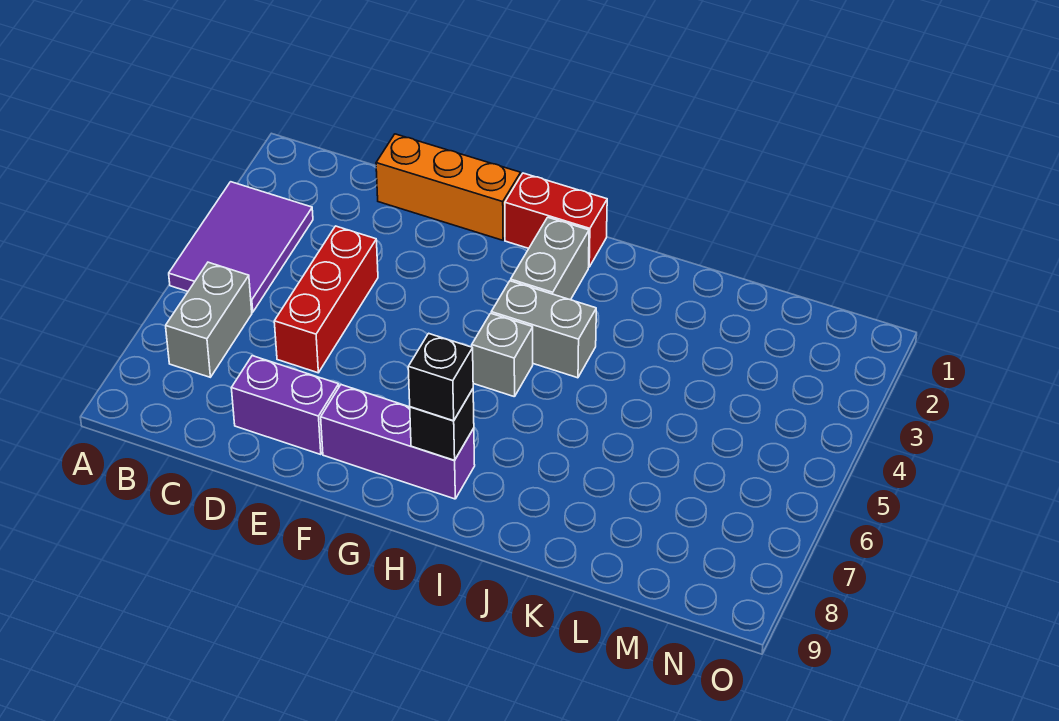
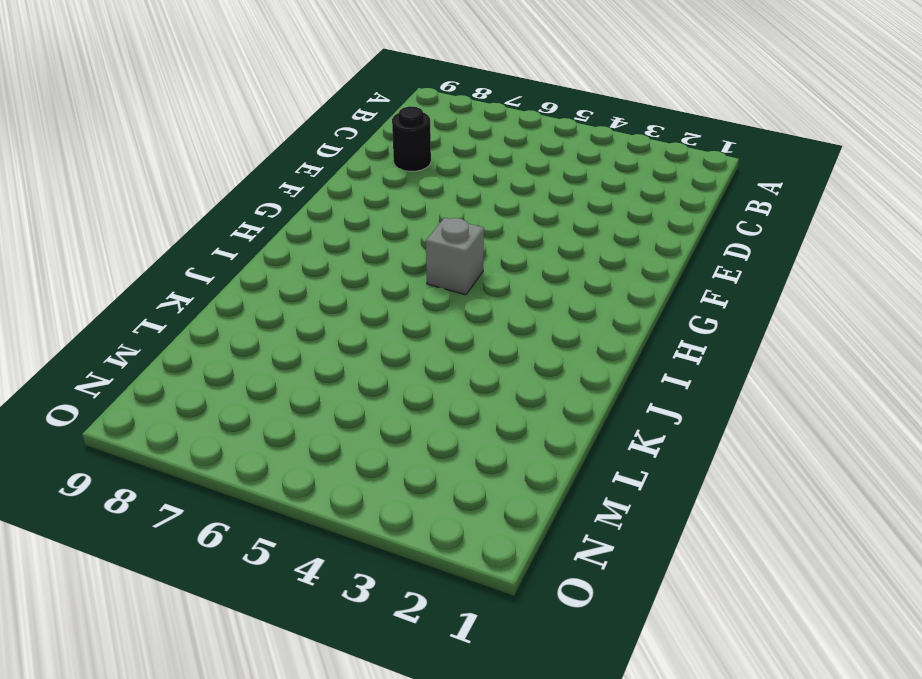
black round brick D8 level 1 -> purple brick D8:E8 level 1
none -> purple tile A3:B5 level 1
none -> grey brick B6:B7 level 1
none -> orange brick D1:F1 level 1

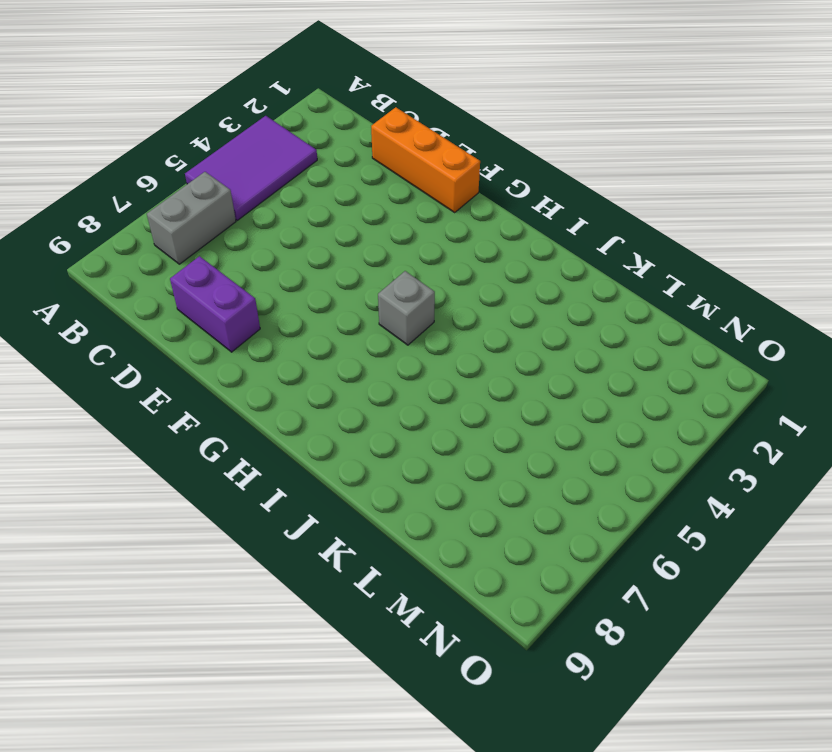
none -> red brick D4:D6 level 1
none -> purple brick F8:H8 level 1
none -> red brick G1:H1 level 1

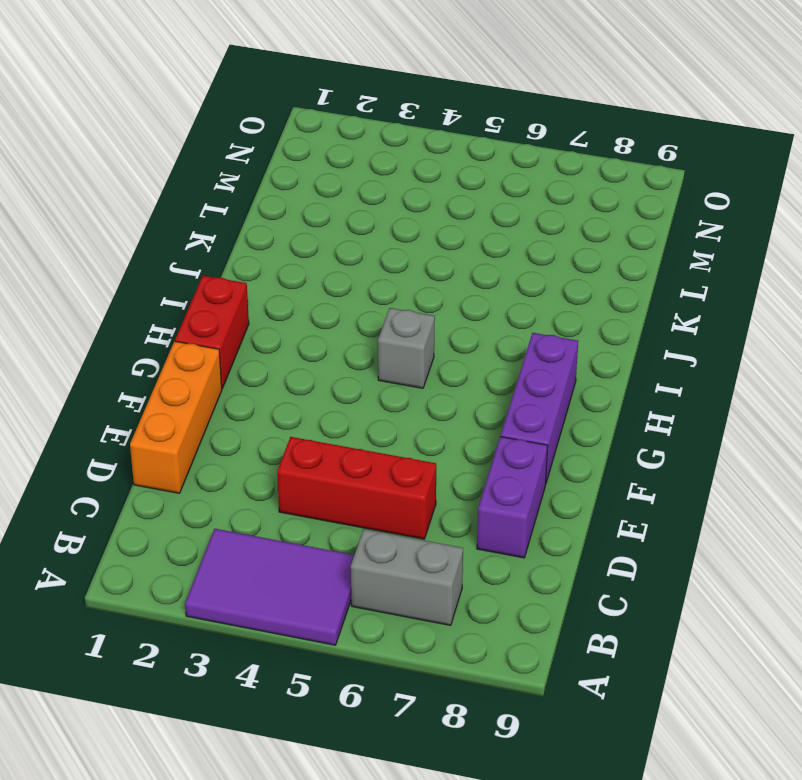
none -> grey brick H2:H3 level 1
none -> grey brick H4:I4 level 1
none -> black brick H8 level 2

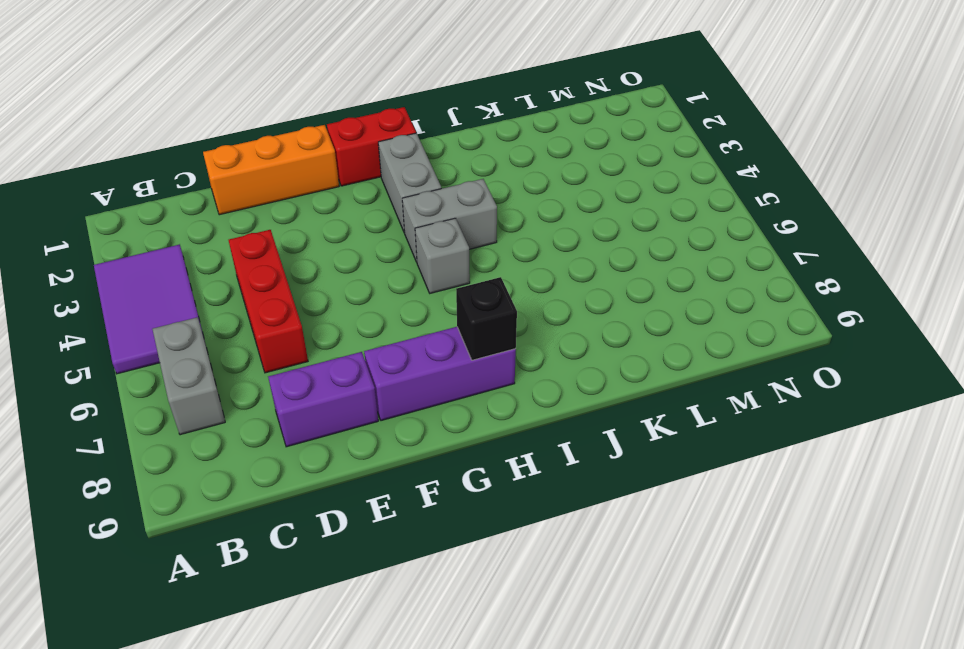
none -> black brick H8 level 3

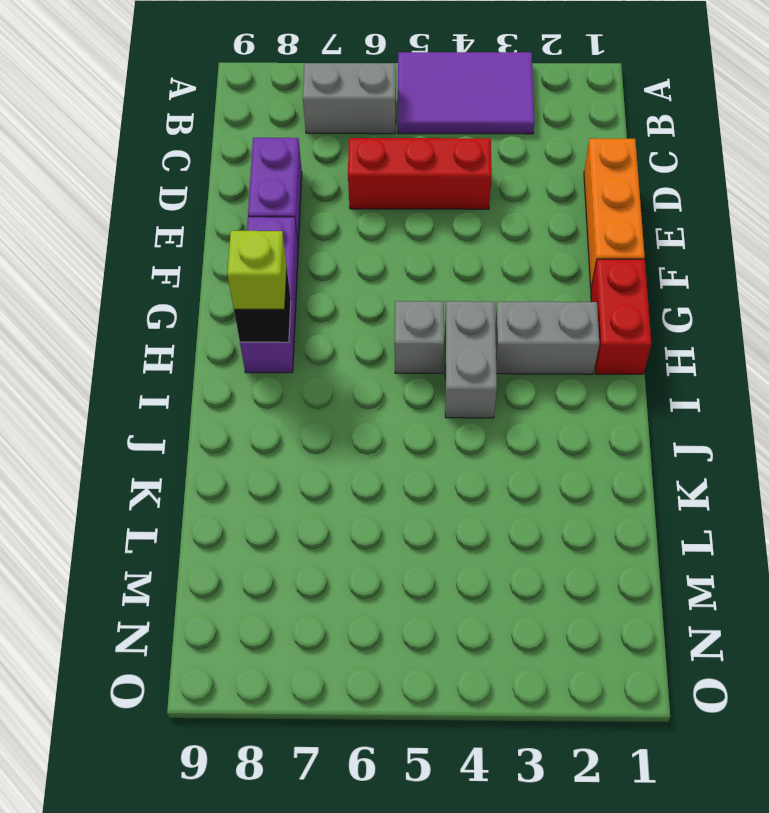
lime brick H8 level 3 -> black brick H8 level 3

